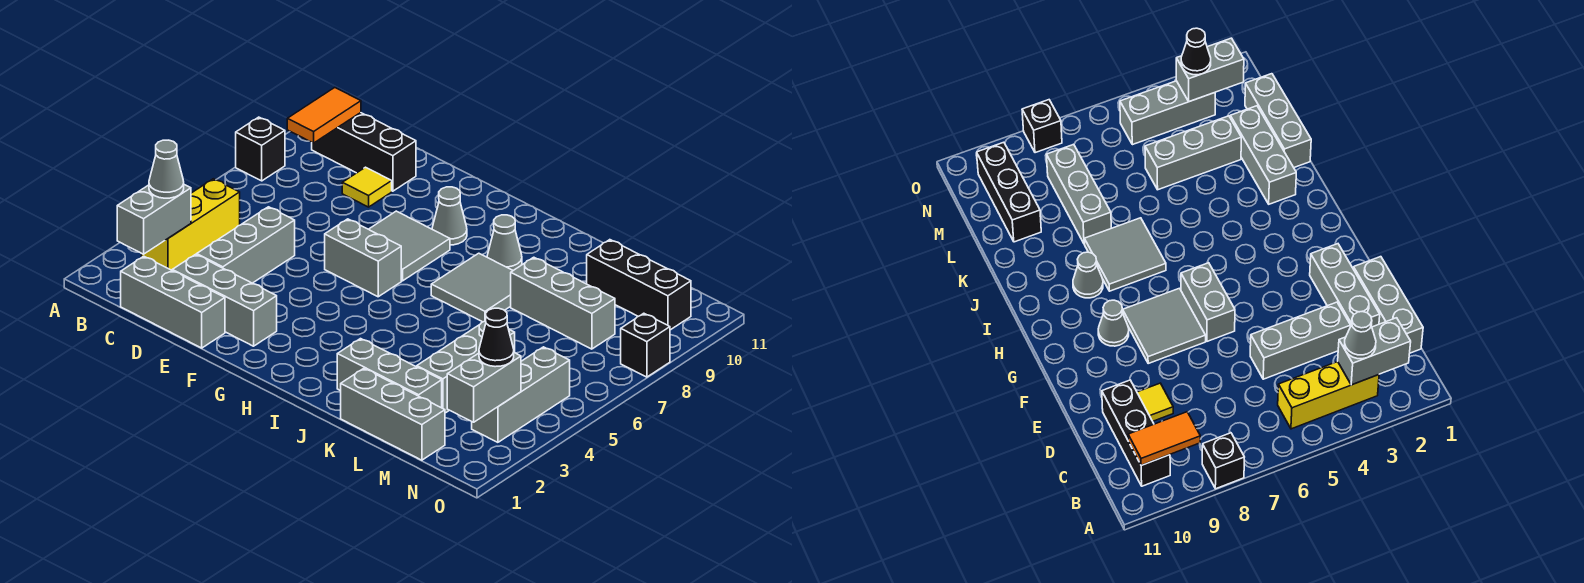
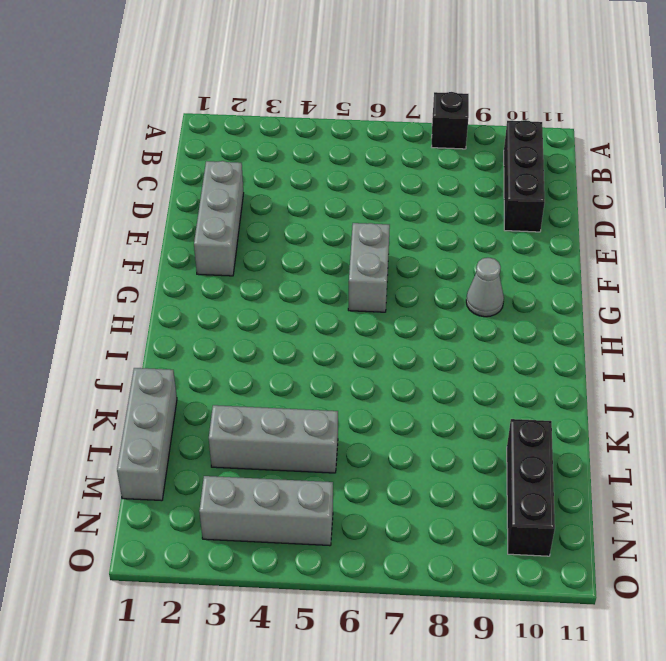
none -> yellow brick B3:B5 level 1
none -> grey brick C1:E1 level 1
none -> grey brick D3:D5 level 1

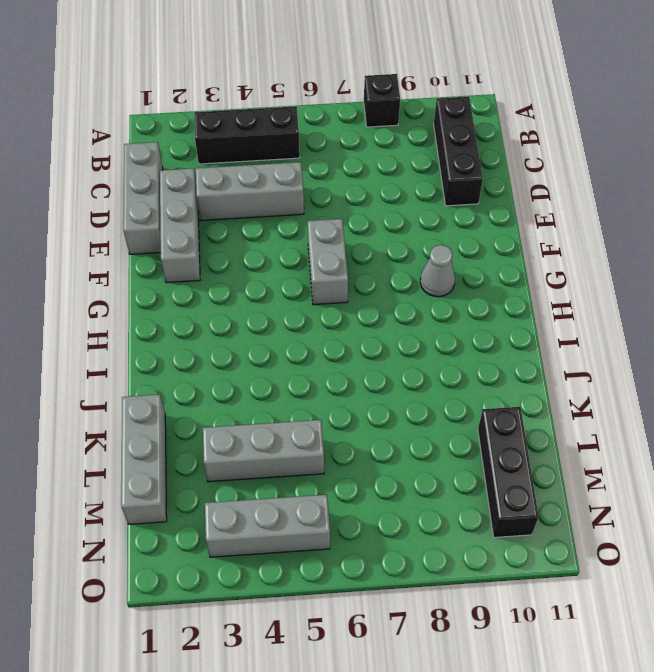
black brick B3:B5 level 1 -> yellow brick B3:B5 level 1
none -> yellow tile D9 level 1
none -> grey tile F7:G8 level 1
none -> grey tile I7:J8 level 1

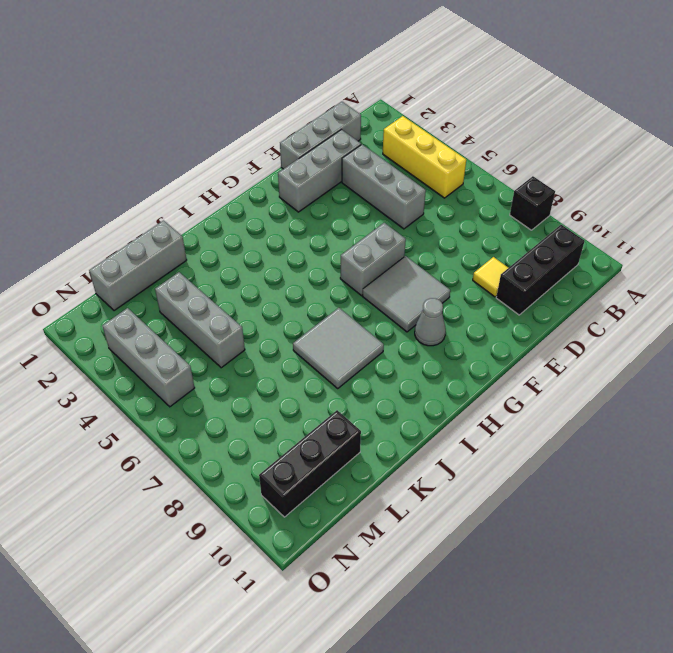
none -> grey cone I9 level 1
none -> grey brick J2:L2 level 1
none -> grey brick K8:M8 level 1

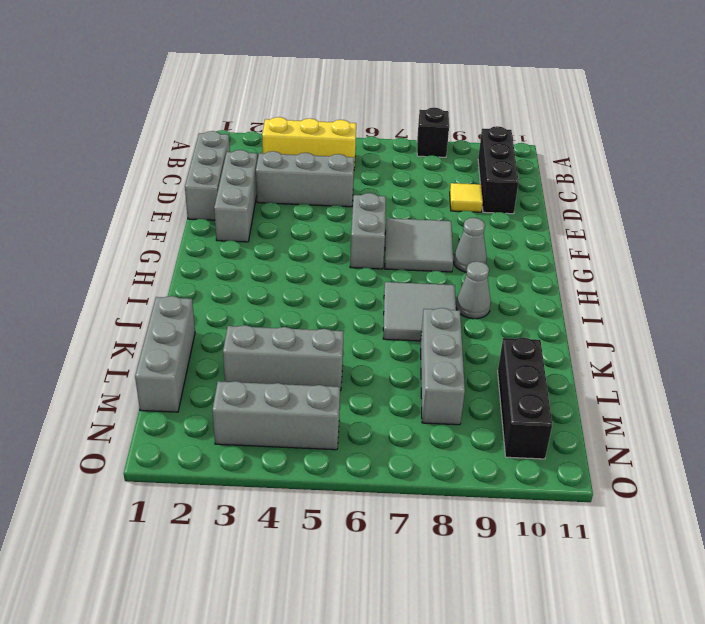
none -> grey brick J2:L2 level 1
none -> black brick O8 level 1
none -> grey brick B2:B3 level 2

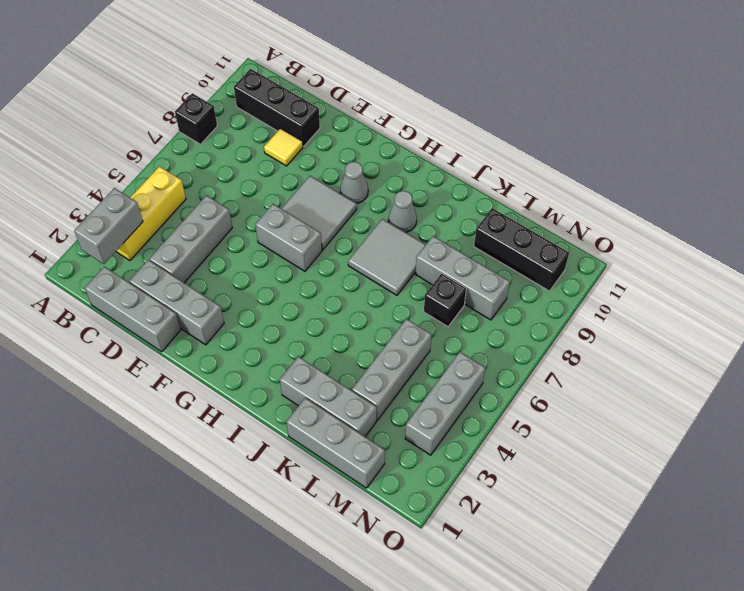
black brick L7 level 1 -> black brick O8 level 1
none -> orange tile B9:B10 level 2
none -> grey brick N2:N3 level 2
none -> grey cone B3 level 3

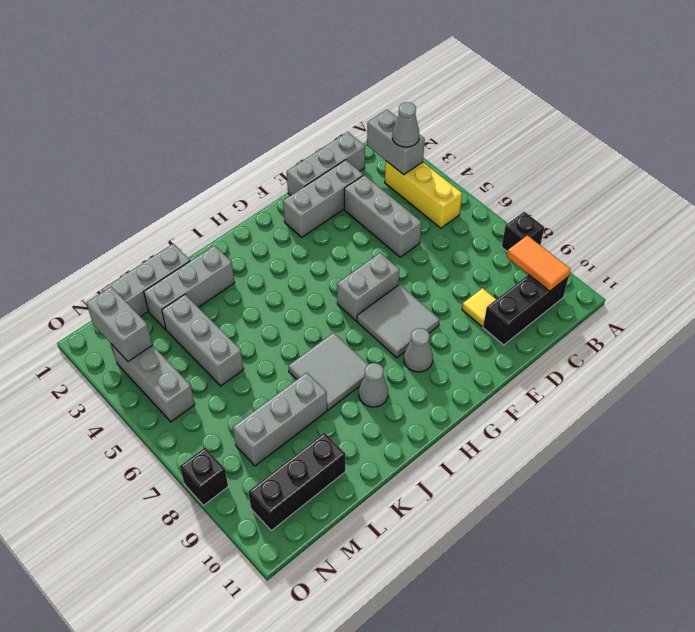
none -> black cone N3 level 3

